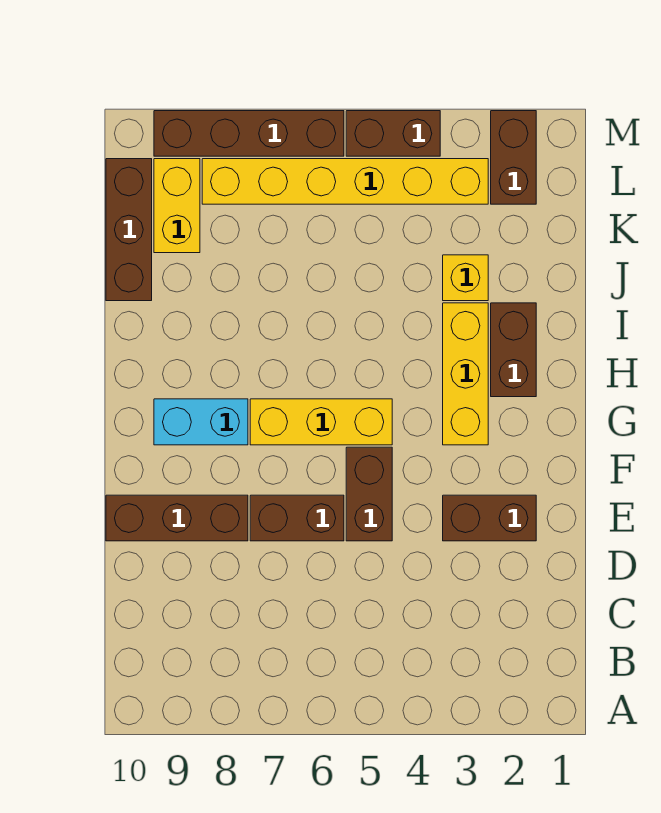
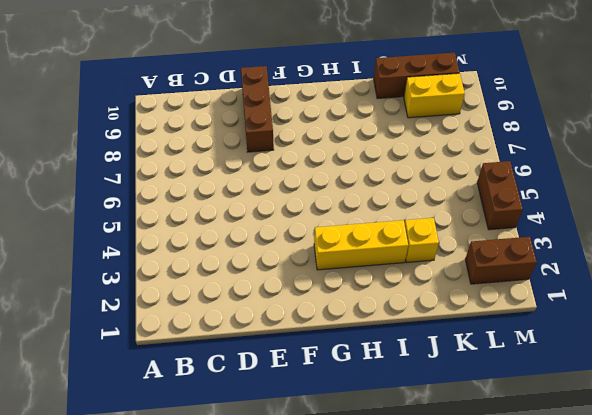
none -> brown brick E2:E3 level 1
none -> brown brick E5:F5 level 1
none -> brown brick E6:E7 level 1

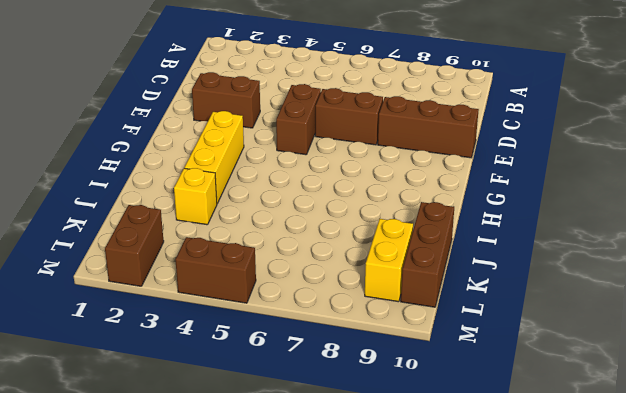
none -> yellow brick G5:G7 level 1
none -> cyan brick G8:G9 level 1
none -> brown brick H2:I2 level 1

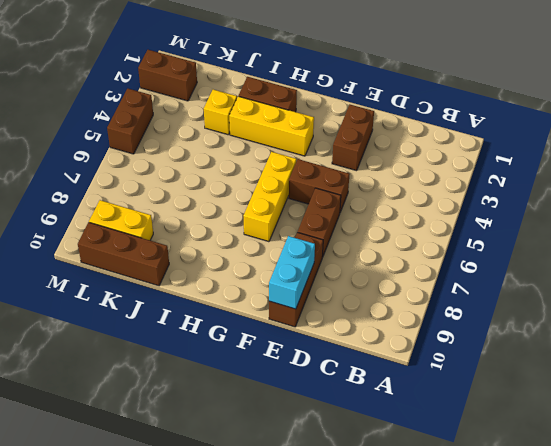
cyan brick E9:E10 level 2 -> cyan brick G8:G9 level 1
none -> yellow brick L3:L8 level 1
none -> brown brick M6:M9 level 1

